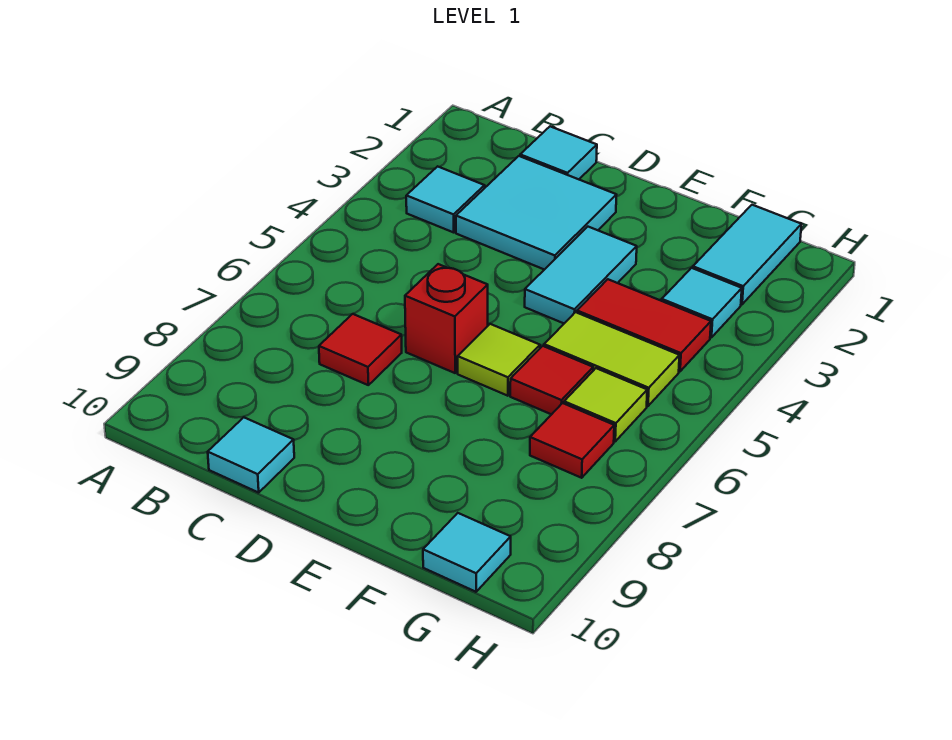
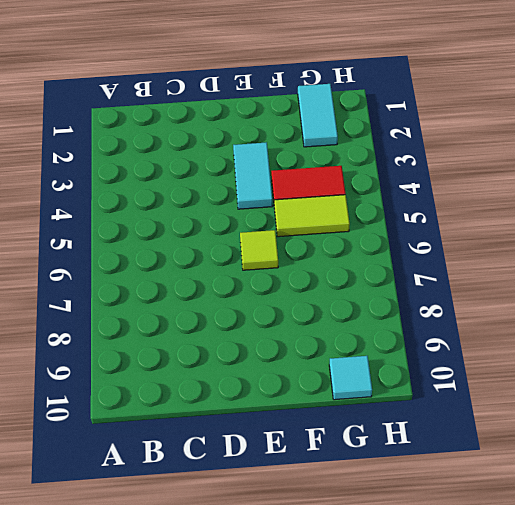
none -> cyan tile B3 level 1
none -> cyan tile C1 level 1
none -> cyan tile C2:D3 level 1

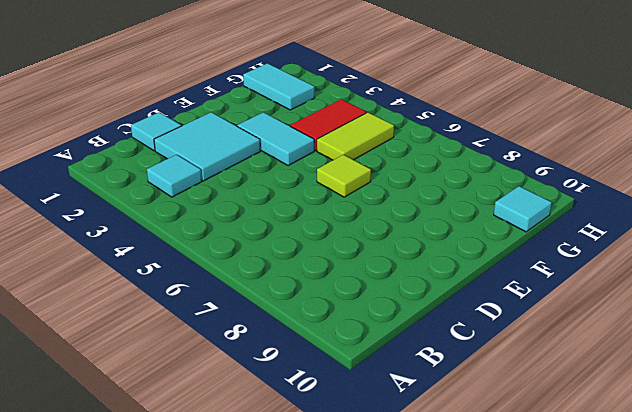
none -> red tile C7 level 1
none -> cyan tile C10 level 1
none -> red brick D6 level 1

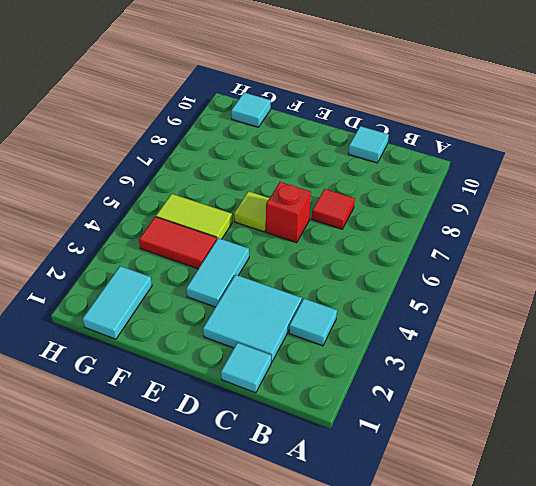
none -> red tile F6 level 1
none -> cyan tile G3 level 1
none -> lime tile G6 level 1

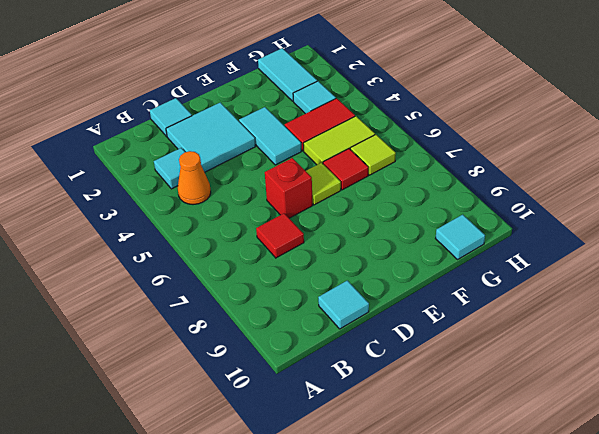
orange cone B4 level 1 -> none
none -> red tile G7 level 1

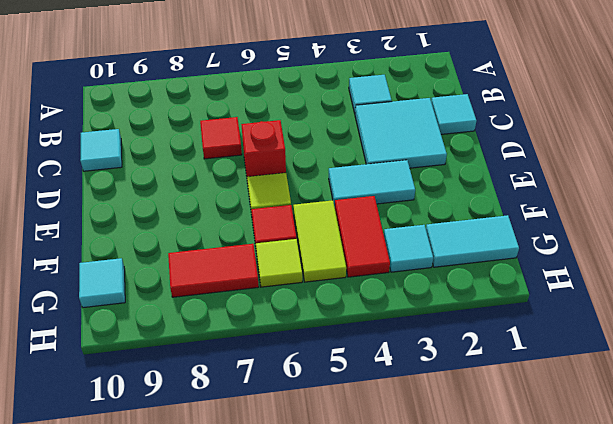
red tile G7:G8 level 1 -> red tile G7 level 1

